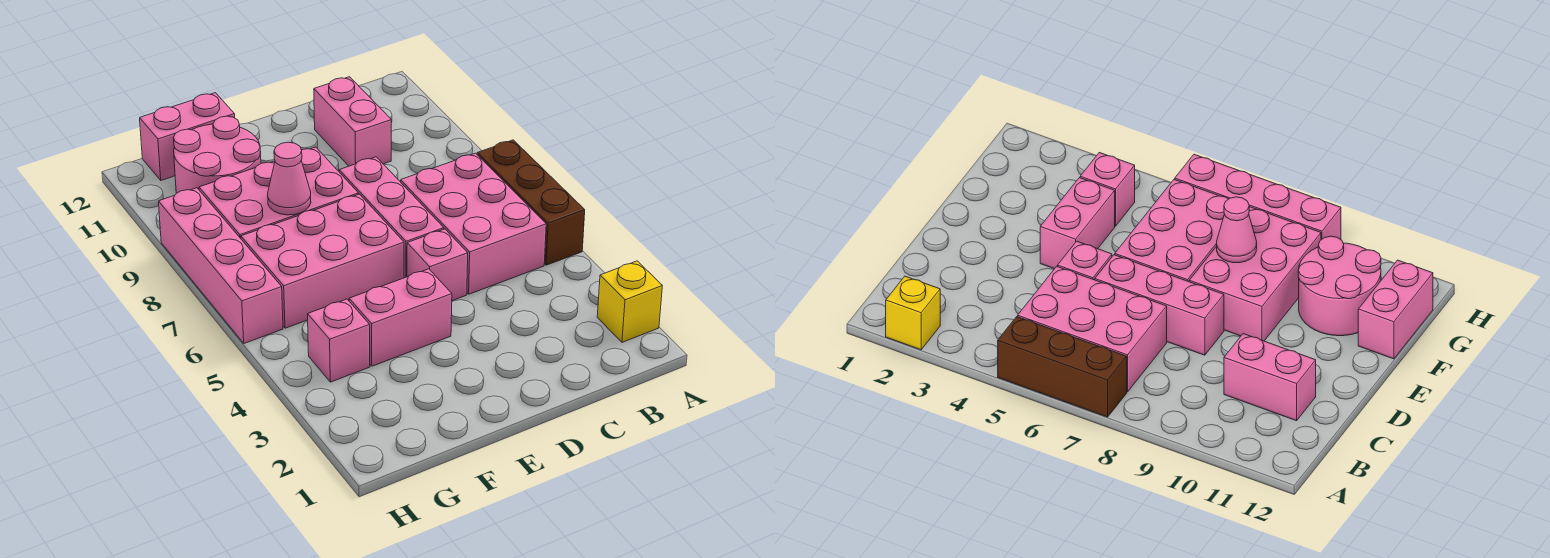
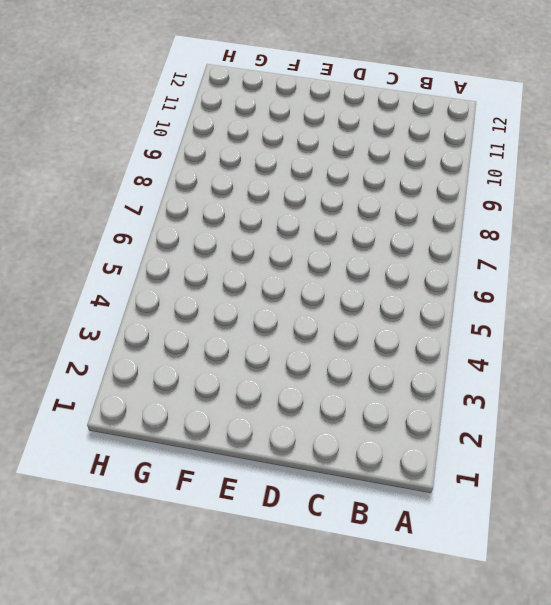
none -> yellow brick A2 level 1
none -> brown brick A5:A7 level 1
none -> pink brick B5:C7 level 1

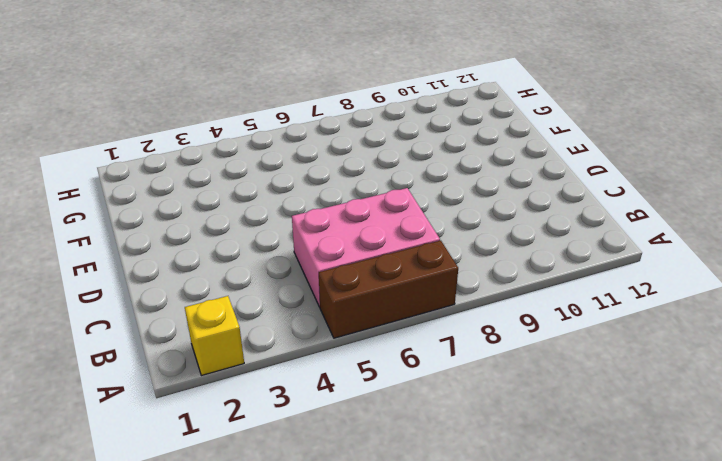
none -> pink brick C10:C11 level 1
none -> pink brick D5 level 1
none -> pink brick D6:D8 level 1

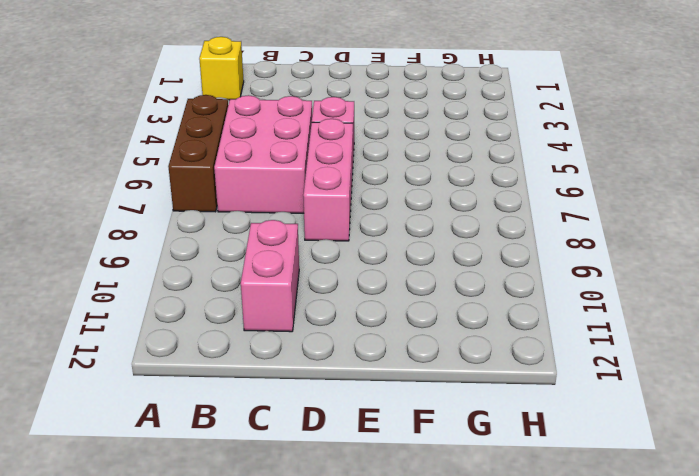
none -> pink brick E4:F4 level 1
none -> pink brick E6:G7 level 1
none -> pink brick E8:G9 level 1

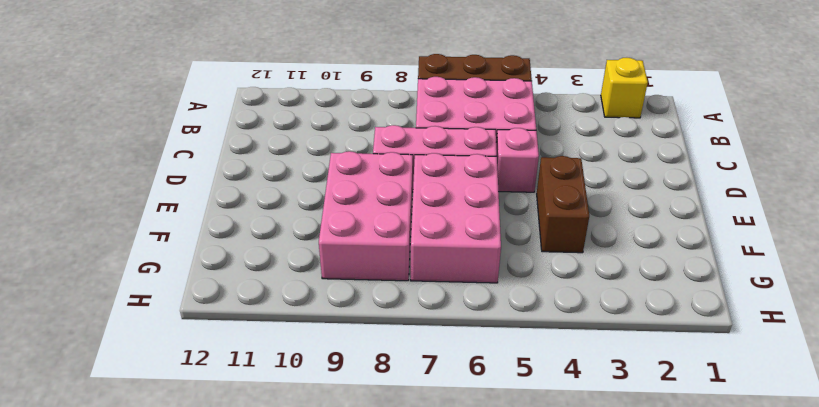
brown brick E4:F4 level 1 -> pink brick E4:F4 level 1
none -> pink brick C10:C11 level 1
none -> pink round brick F10:G11 level 1
none -> pink brick F12:G12 level 1

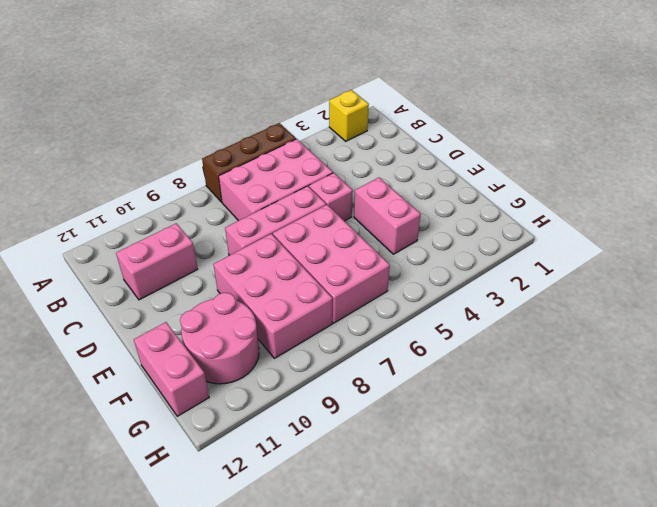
none -> pink brick G4 level 1
none -> pink brick H6:H9 level 1
none -> pink cone F8 level 2

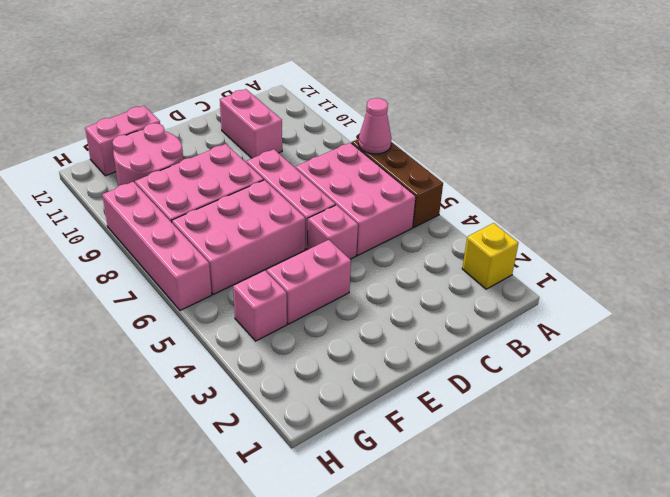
pink cone A7 level 2 -> pink cone F8 level 2

